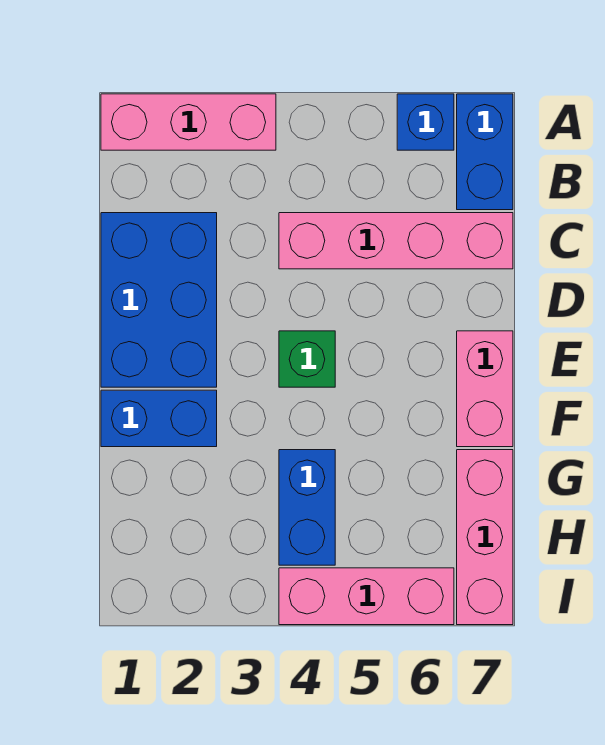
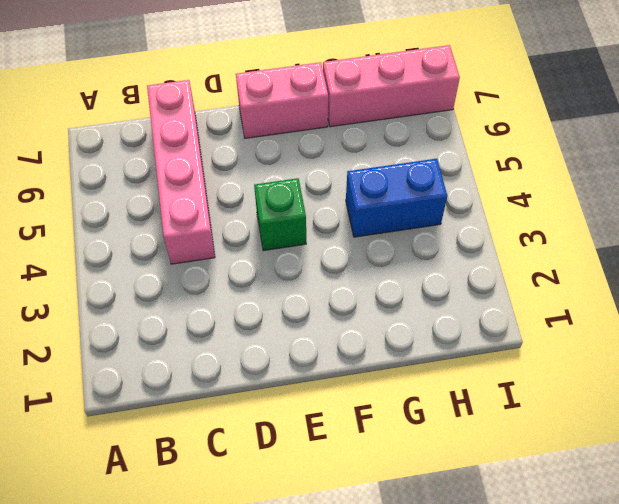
none -> pink brick A1:A3 level 1
none -> blue brick A6 level 1

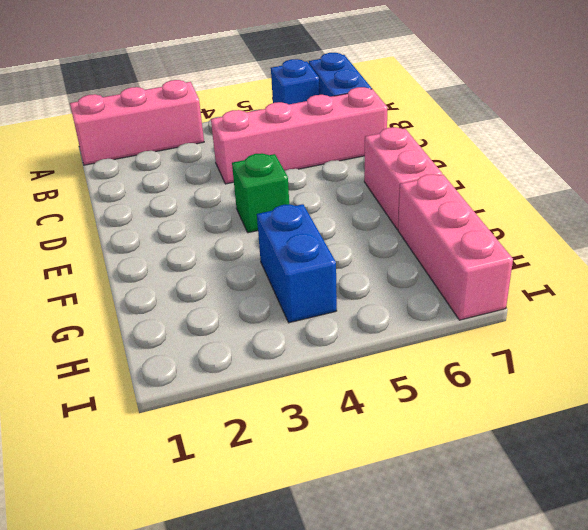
none -> blue brick C1:E2 level 1
none -> blue brick F1:F2 level 1

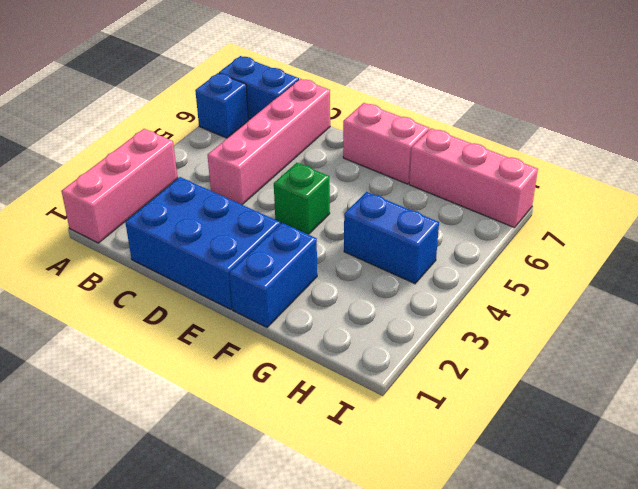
none -> pink brick I4:I6 level 1

